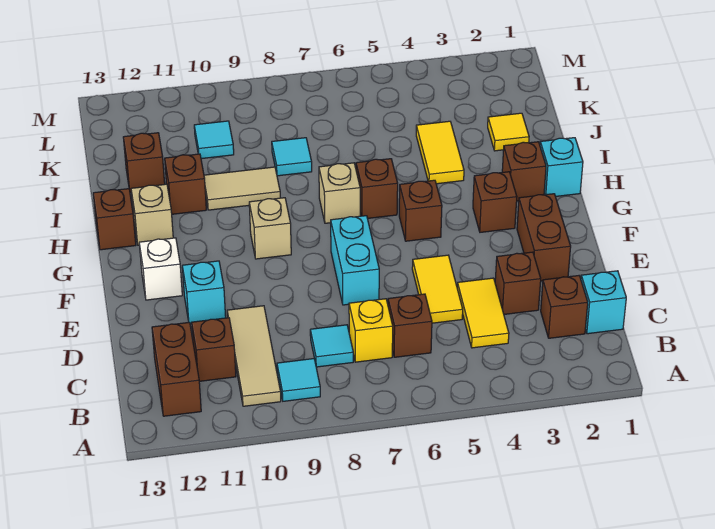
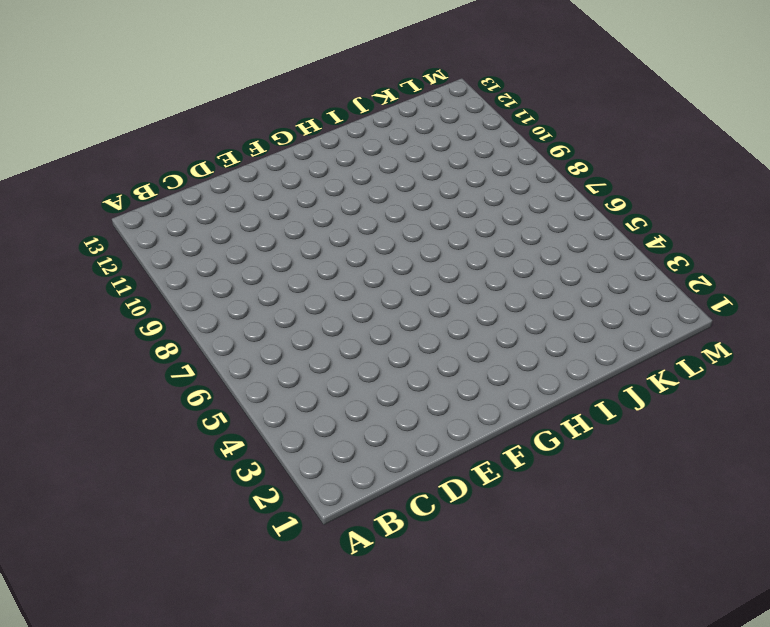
none -> cyan tile B9 level 1
none -> tan tile B10:D10 level 1
none -> brown brick B12:C12 level 1
none -> cyan brick C1 level 1

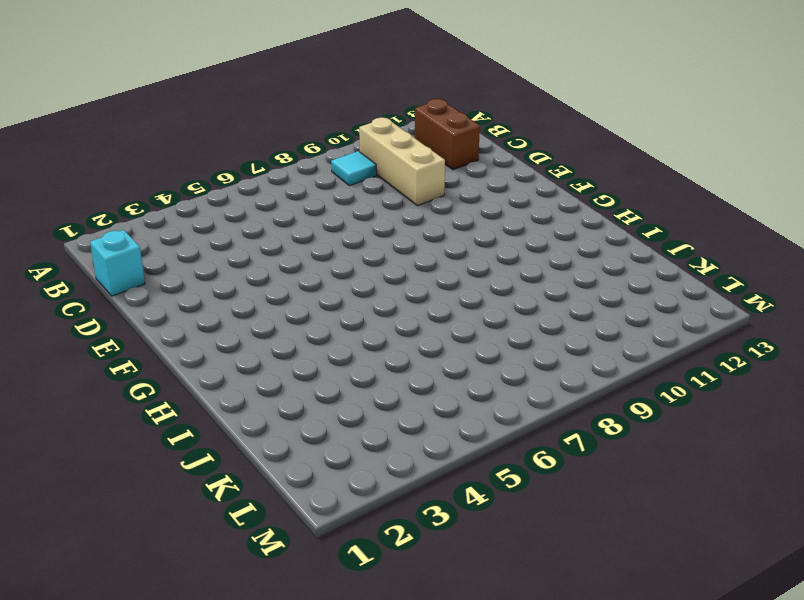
tan brick B10:D10 level 1 -> tan tile B10:D10 level 1
none -> brown brick C2 level 1
none -> yellow tile C4:D4 level 1
none -> brown brick C6 level 1
none -> yellow brick C7 level 1

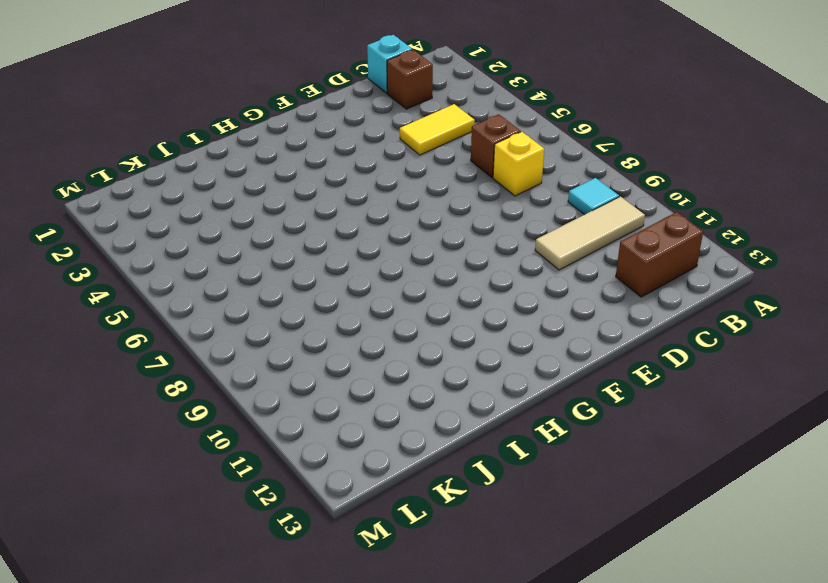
none -> cyan tile C8 level 1
none -> brown brick C11 level 1
none -> brown brick D3 level 1
none -> yellow tile D5:E5 level 1

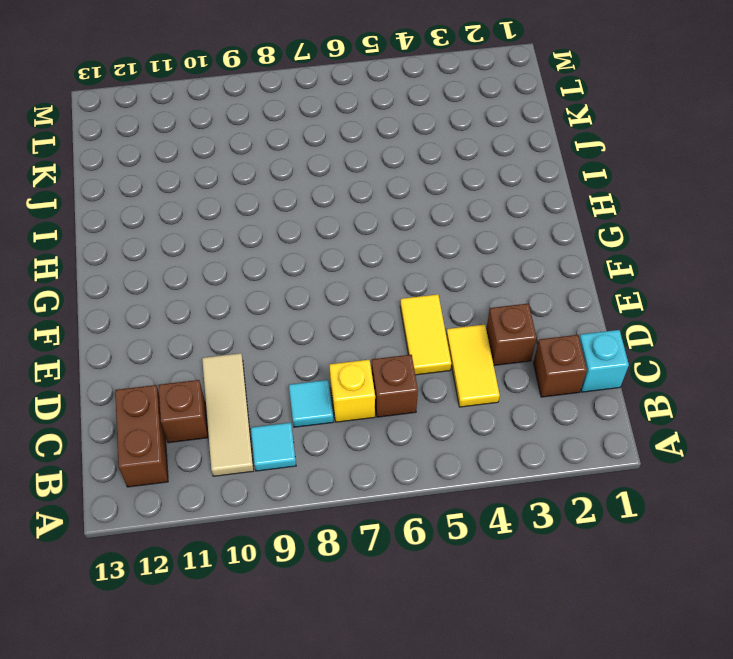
none -> brown brick E2:F2 level 1
none -> cyan brick E7:F7 level 1
none -> cyan brick E11 level 1
none -> white brick F12 level 1

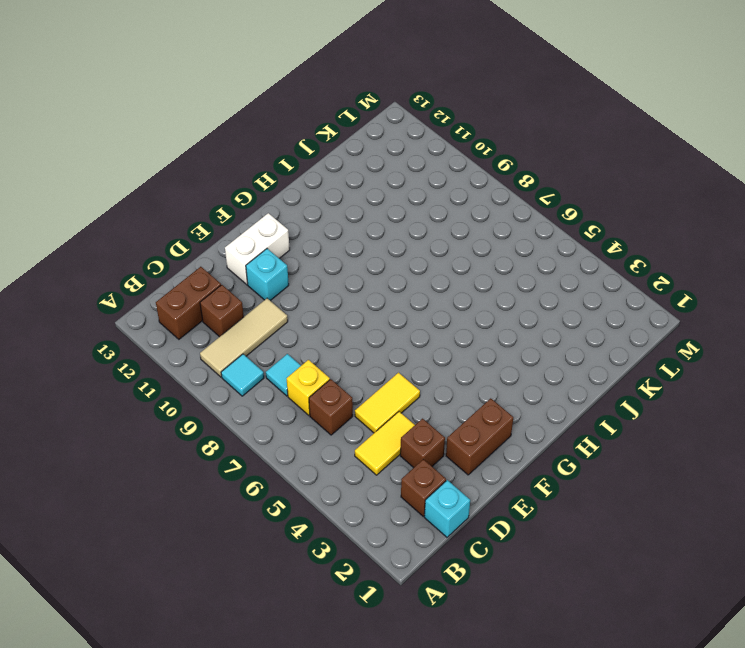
white brick E12:F12 level 1 -> white brick F12 level 1
none -> cyan brick E7:F7 level 1
none -> brown brick G3 level 1
none -> brown brick G5 level 1
none -> tan brick G9 level 1

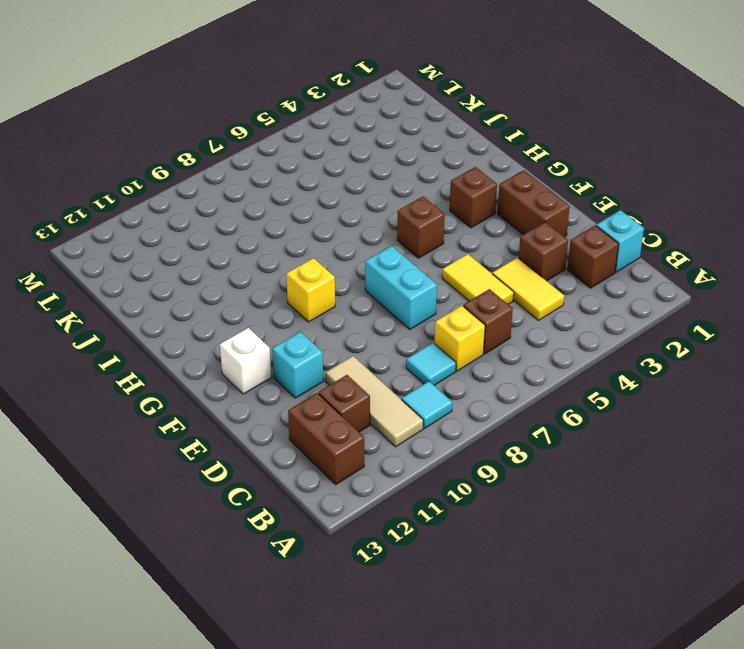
yellow brick G9 level 1 -> tan brick G9 level 1
none -> cyan brick H1 level 1
none -> brown brick H2 level 1
none -> brown brick H6 level 1
none -> tan brick H7 level 1

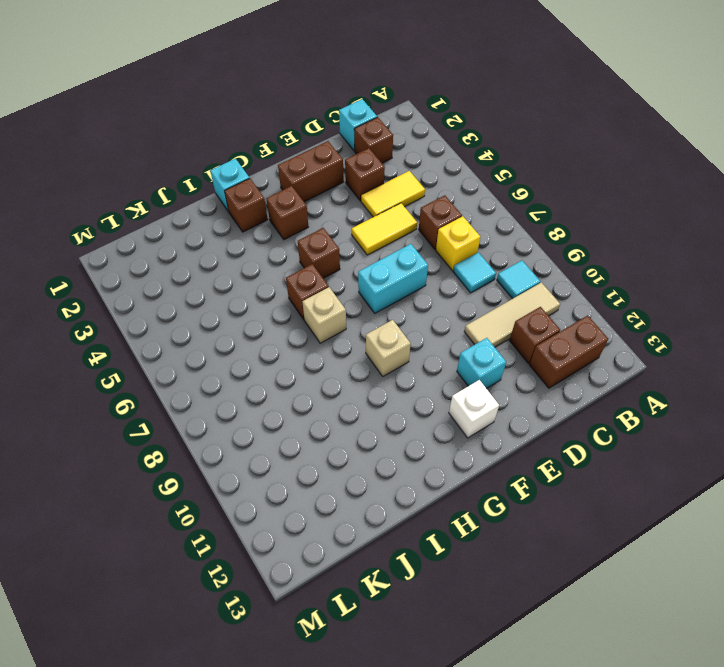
none -> tan brick H12 level 1
none -> brown brick H13 level 1
none -> yellow tile I4:J4 level 1
none -> tan tile I9:I10 level 1

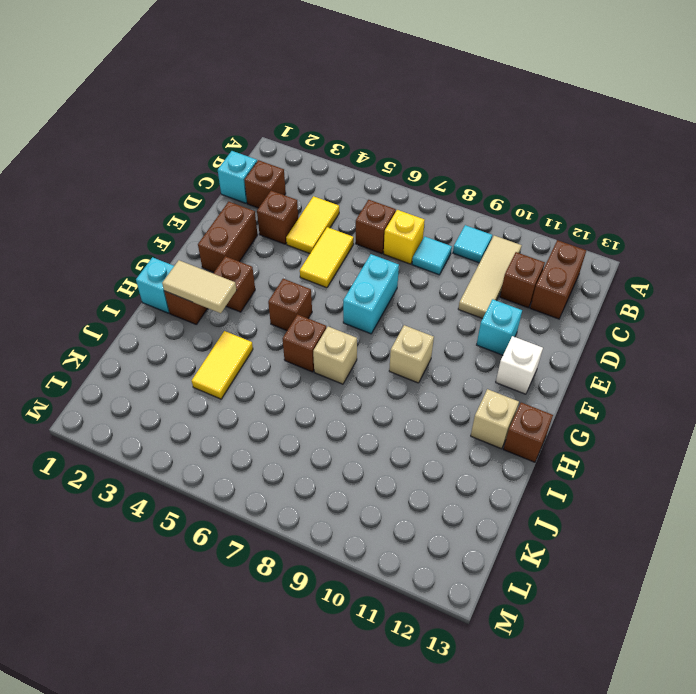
tan tile H2:H3 level 2 -> tan tile I9:I10 level 1
none -> brown brick I11 level 1
none -> yellow tile J2 level 1
none -> cyan tile J8 level 1
none -> brown brick J12 level 1

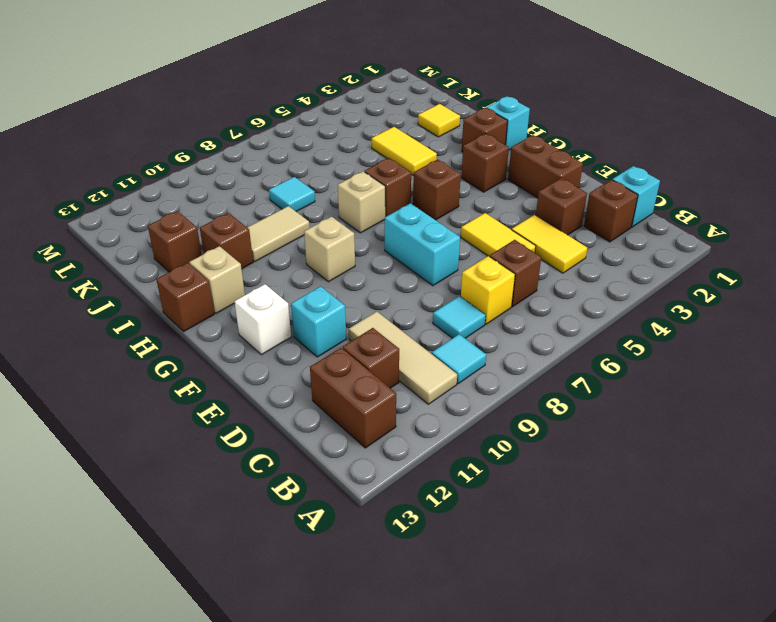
none -> cyan tile K10 level 1

